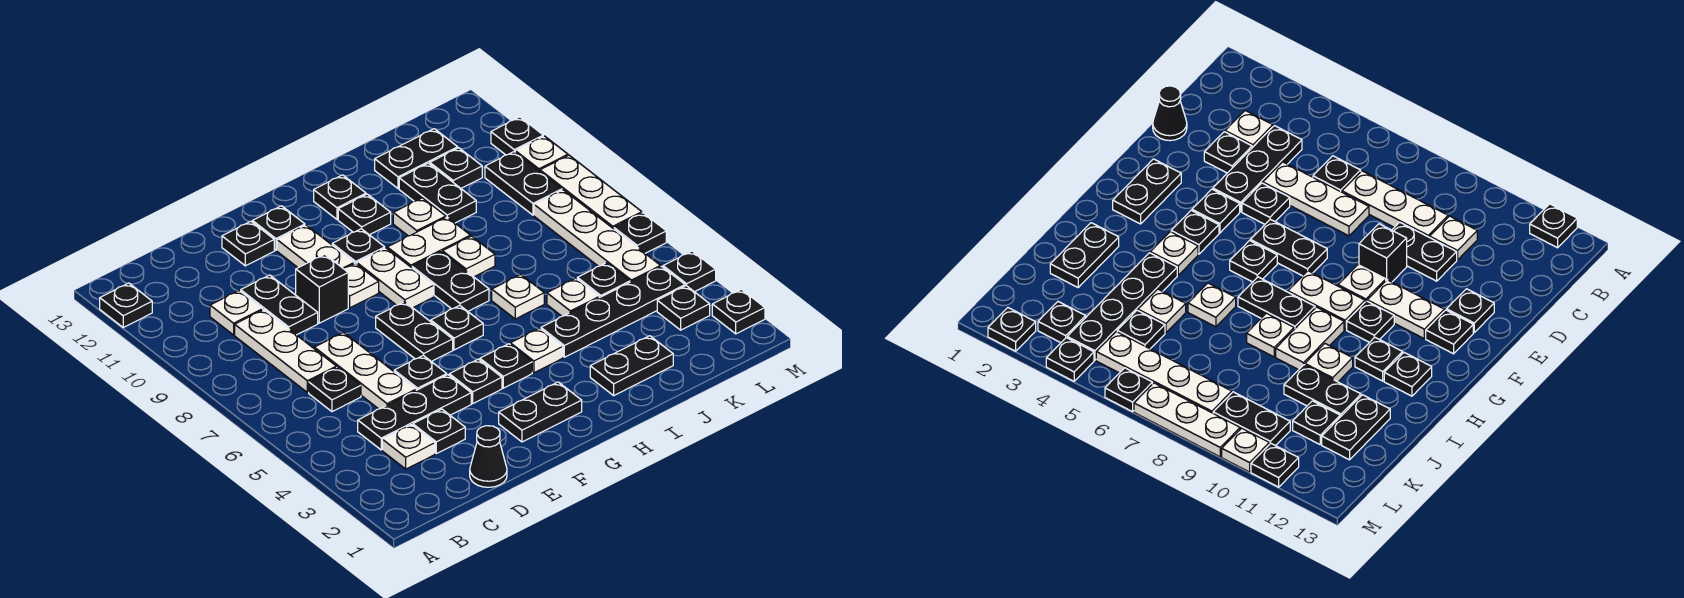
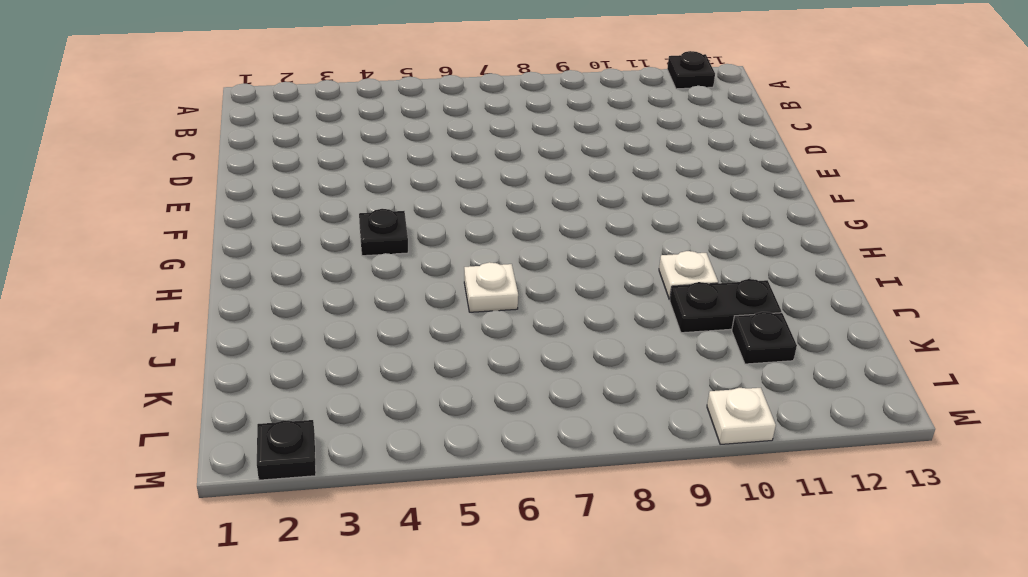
none -> white plate C3 level 1
none -> black plate C4:E4 level 1
none -> black plate C6 level 1
none -> white plate C7:C9 level 1

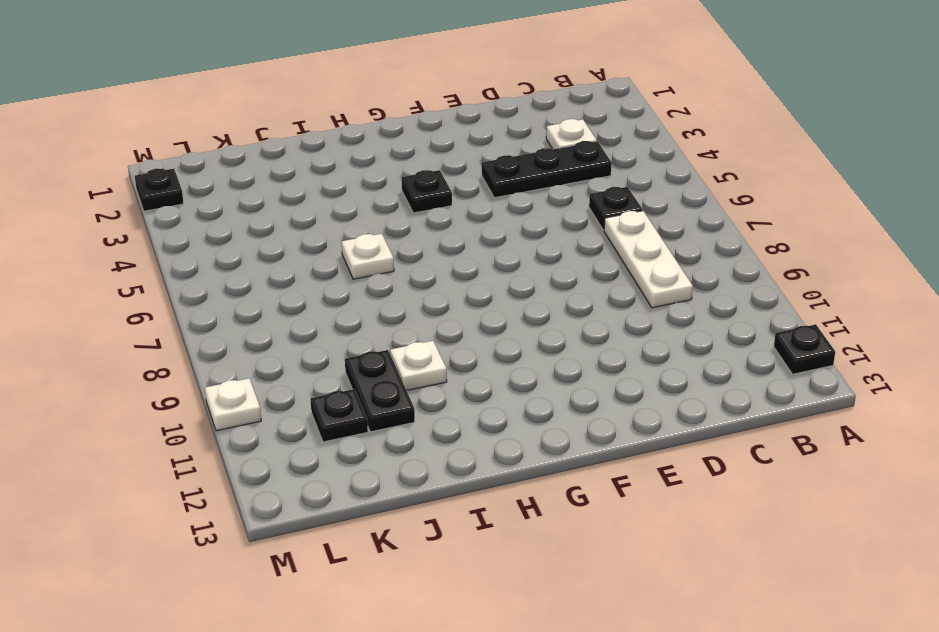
none -> white plate C10 level 1
none -> black cone D1 level 1
none -> black plate D3 level 1
none -> white plate D5:D7 level 1

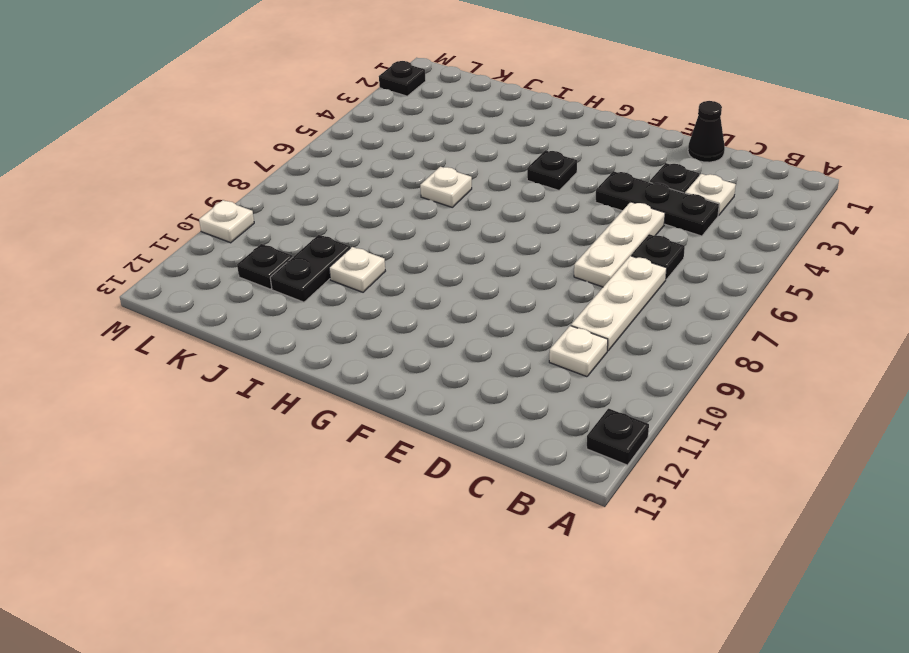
none -> black plate D9:D10 level 1
none -> black plate E5 level 1
none -> black brick E9 level 1
none -> black plate E12 level 1

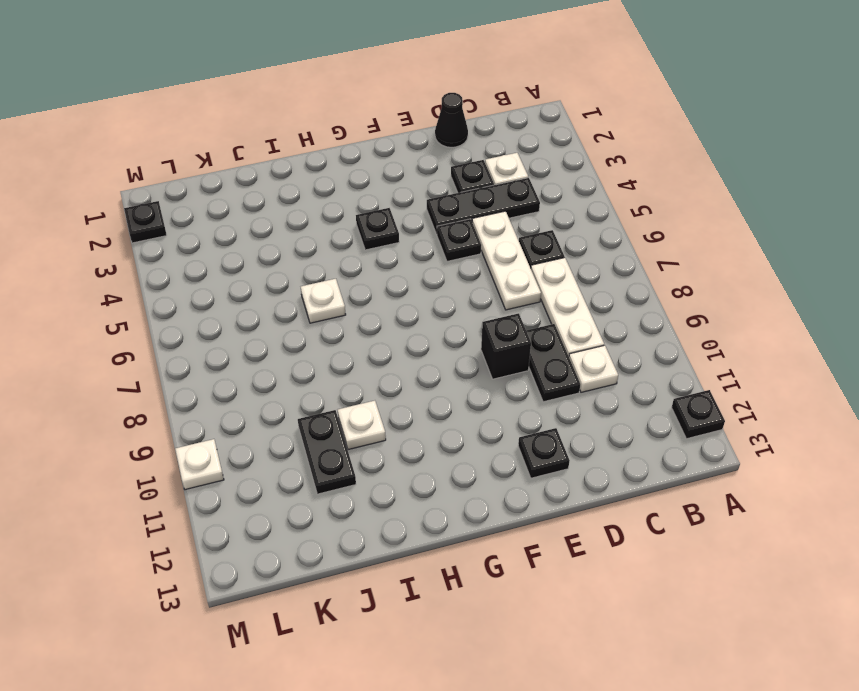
none -> black plate F2:G2 level 1
none -> black plate F4 level 1
none -> black plate F6:F7 level 1
none -> white plate F9 level 1

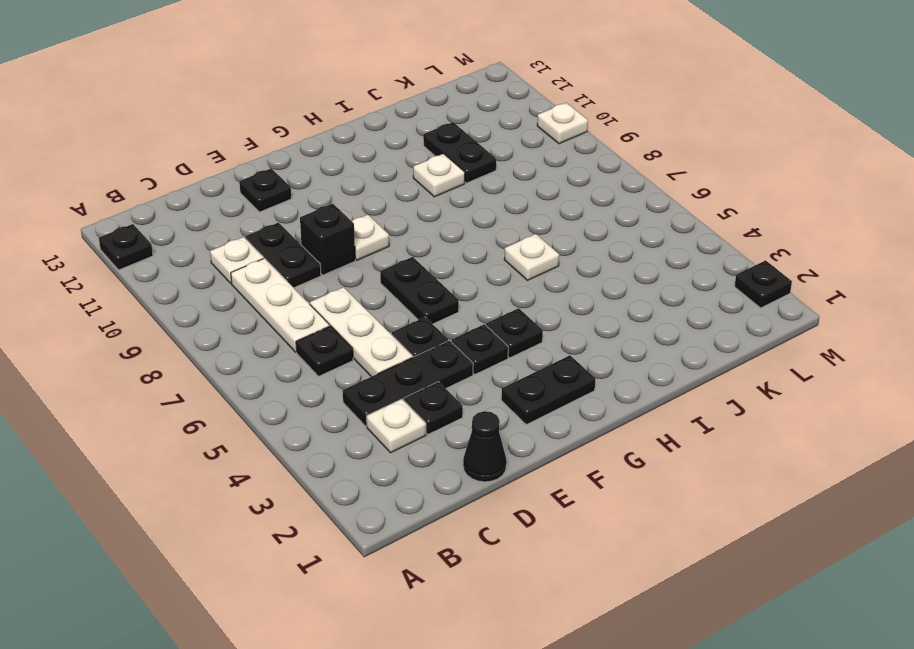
none -> white plate F10:F11 level 1
none -> black plate F12 level 1
none -> black plate G6 level 1
none -> white plate G8:G9 level 1

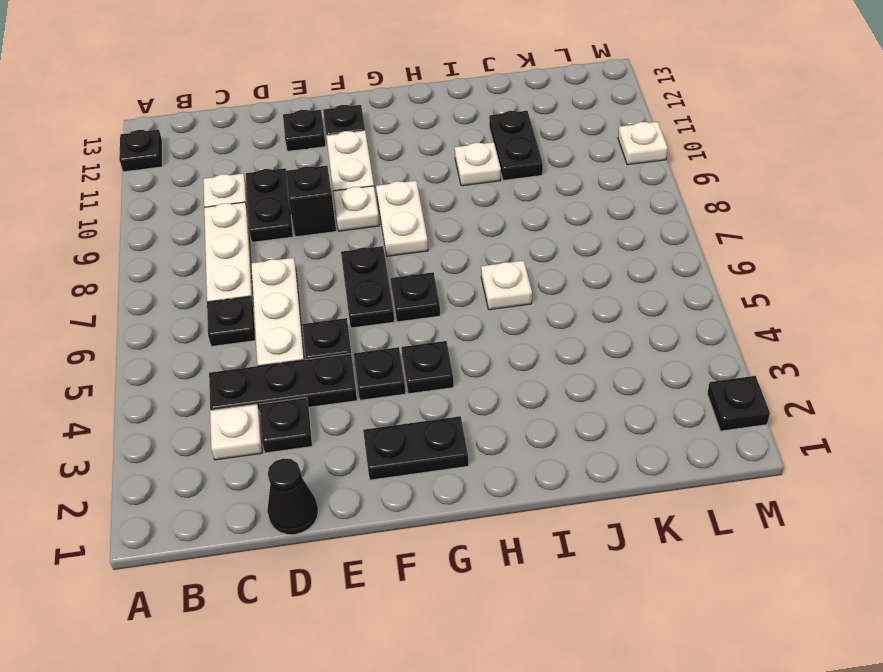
none -> black plate G10 level 1
none -> white plate H4 level 1
none -> black plate H7:H8 level 1
none -> white plate H9:I9 level 1

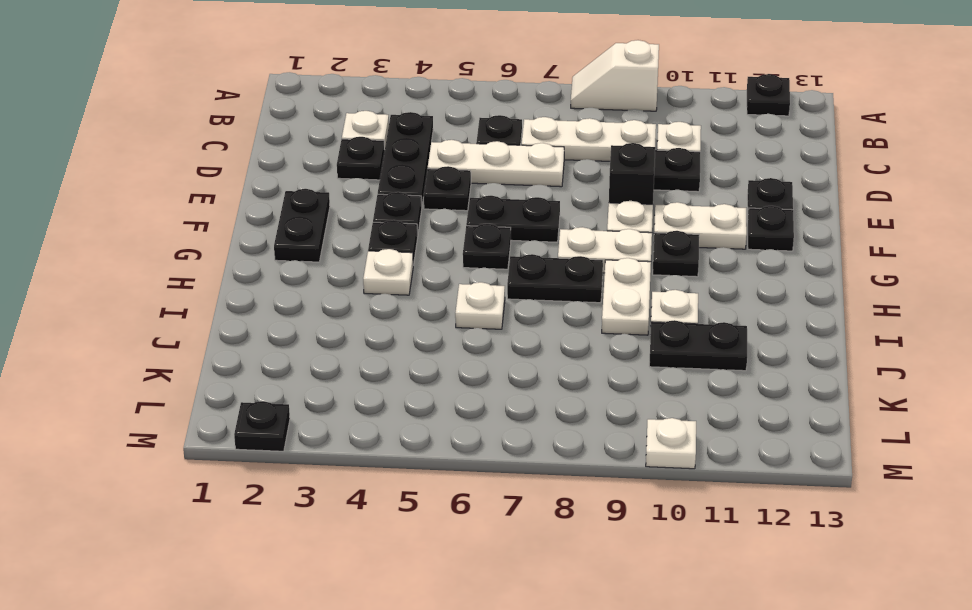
white slope A8:A9 level 1 top 9 -> none
none -> black cone D1 level 1
none -> black plate H11 level 1
none -> black plate H12 level 1
none -> black plate I2:J2 level 1

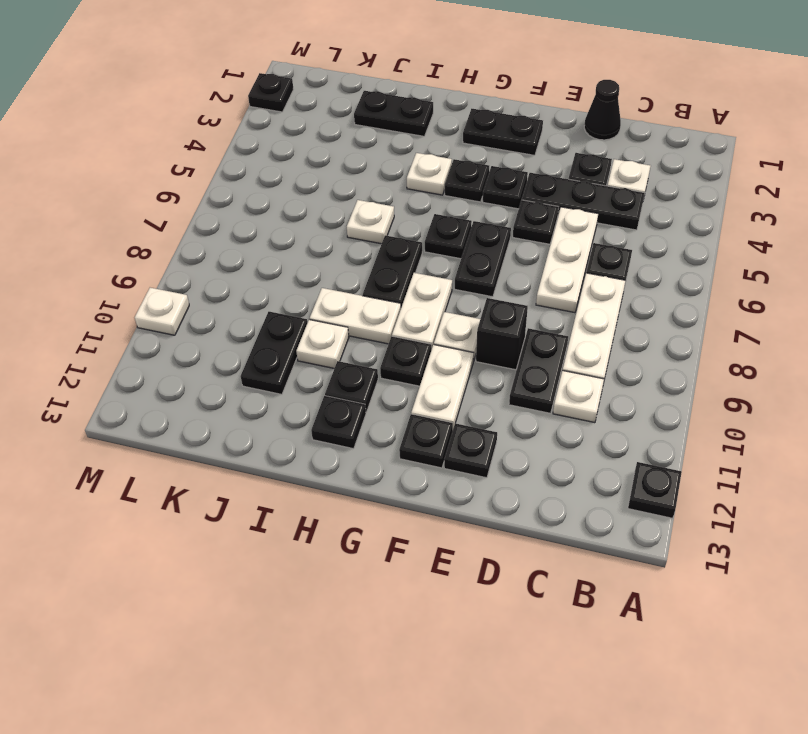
none -> black plate I4:L4 level 1
none -> white plate I8 level 1
none -> white plate J5 level 1
none -> black plate J12:K12 level 1

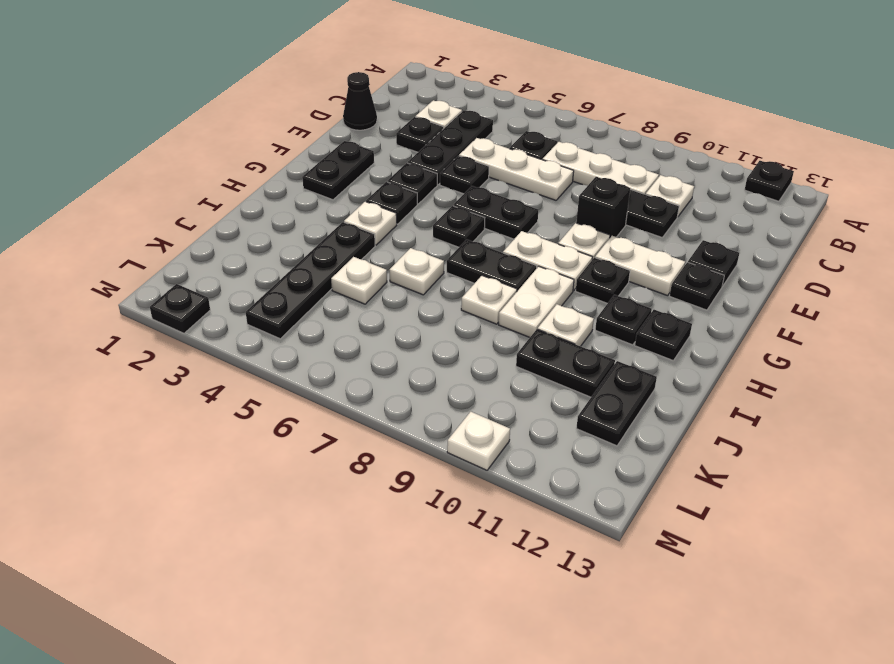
none -> black plate I2:J2 level 1
none -> black plate K5 level 1
none -> black plate K11 level 1
none -> black plate L3 level 1

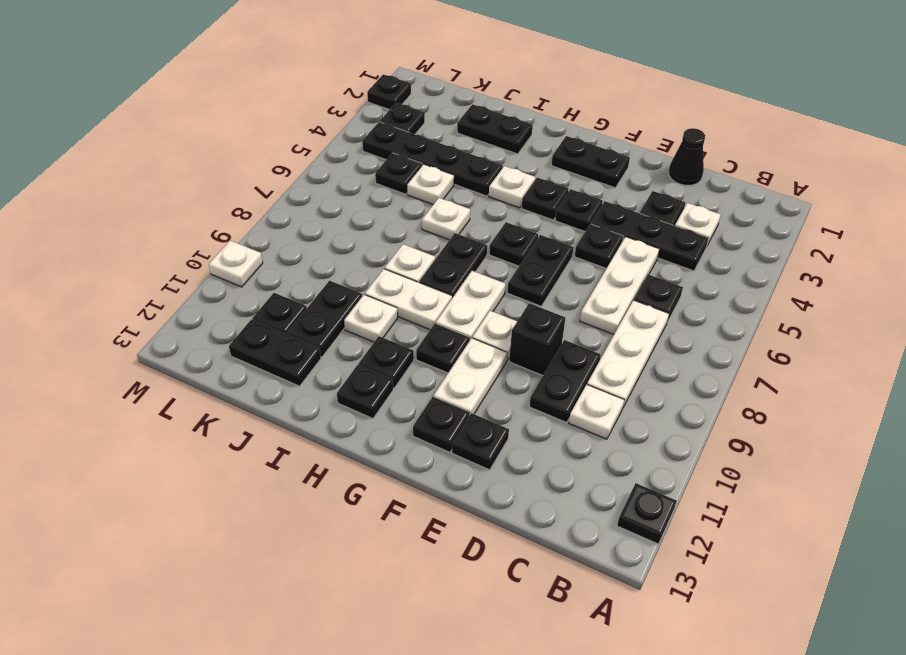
none -> white plate L5:L8 level 1
none -> black plate L9:L10 level 1
none -> black plate M4 level 1
none -> black plate M6 level 1

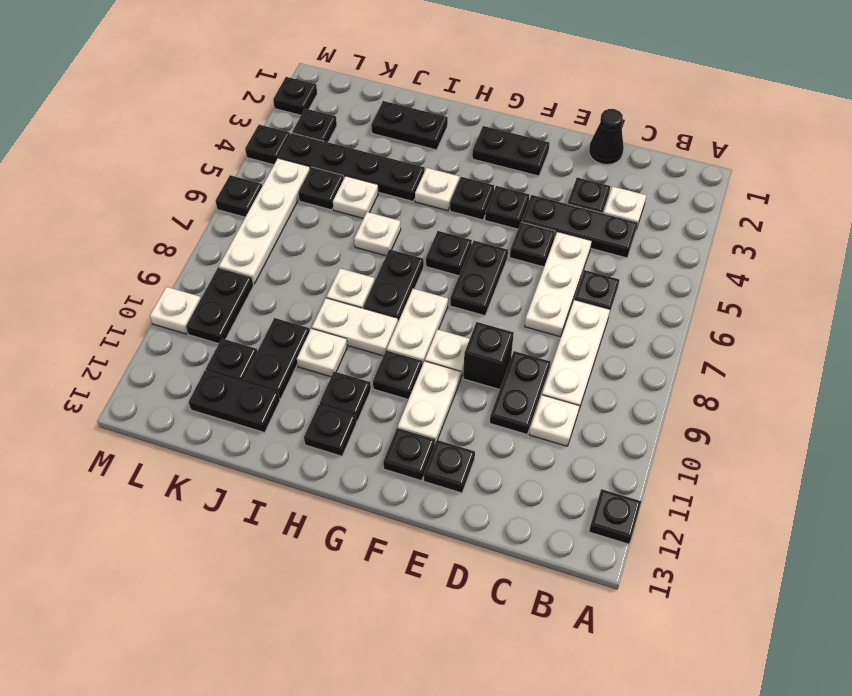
none -> white plate M7:M9 level 1
none -> black plate M11 level 1

